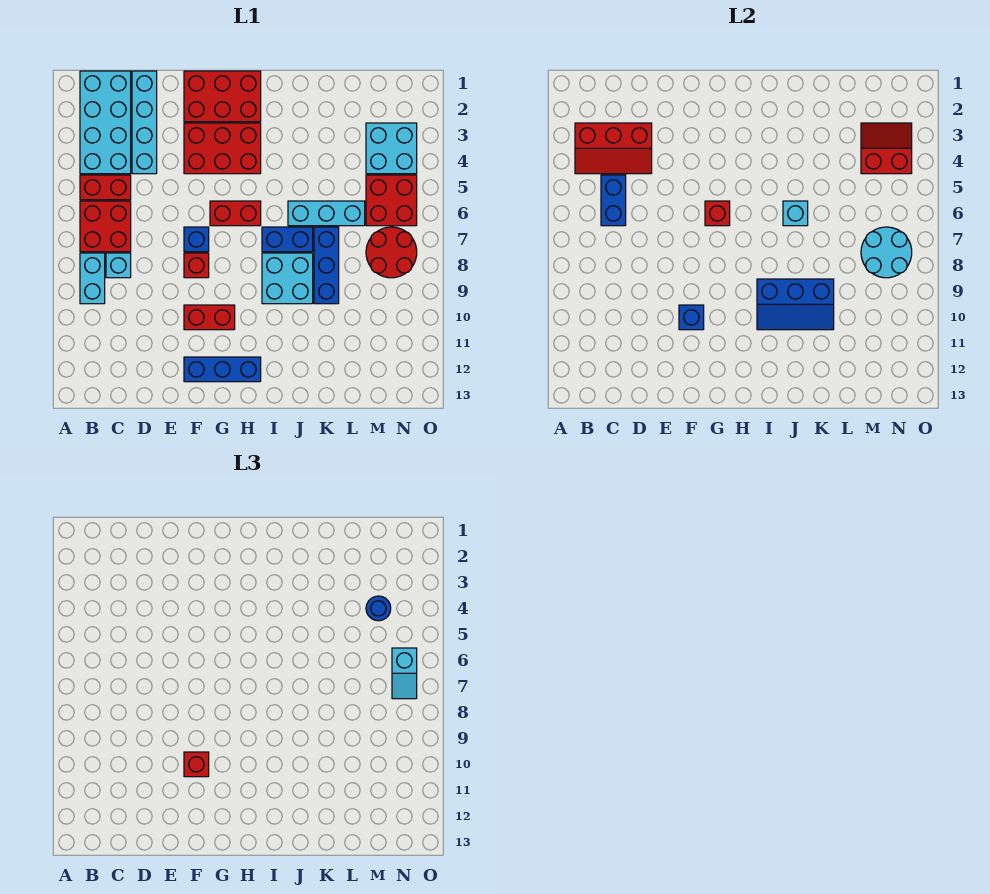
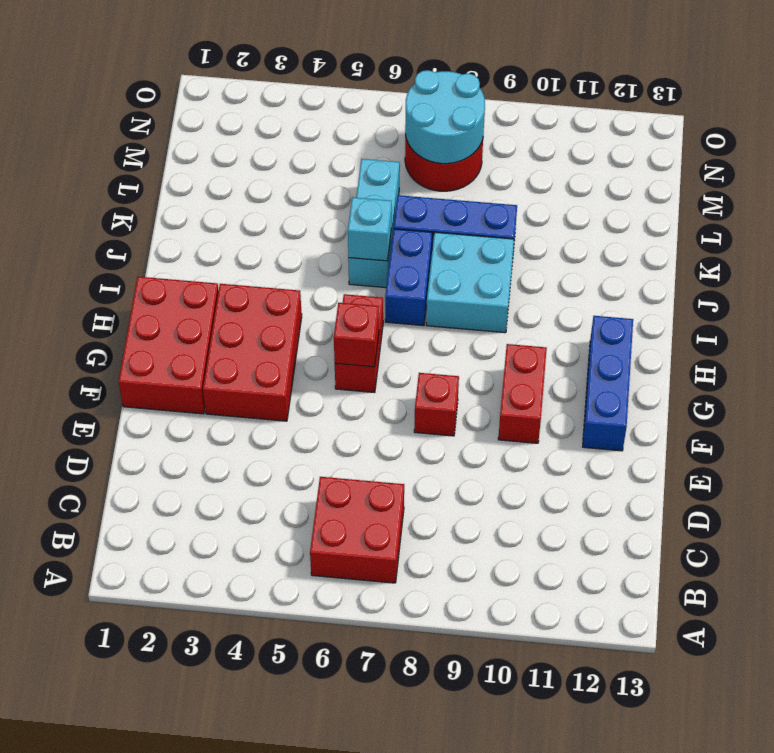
none -> cyan brick B1:C4 level 1
none -> red brick B5:C5 level 1
none -> cyan brick B8:B9 level 1
none -> cyan brick C8 level 1

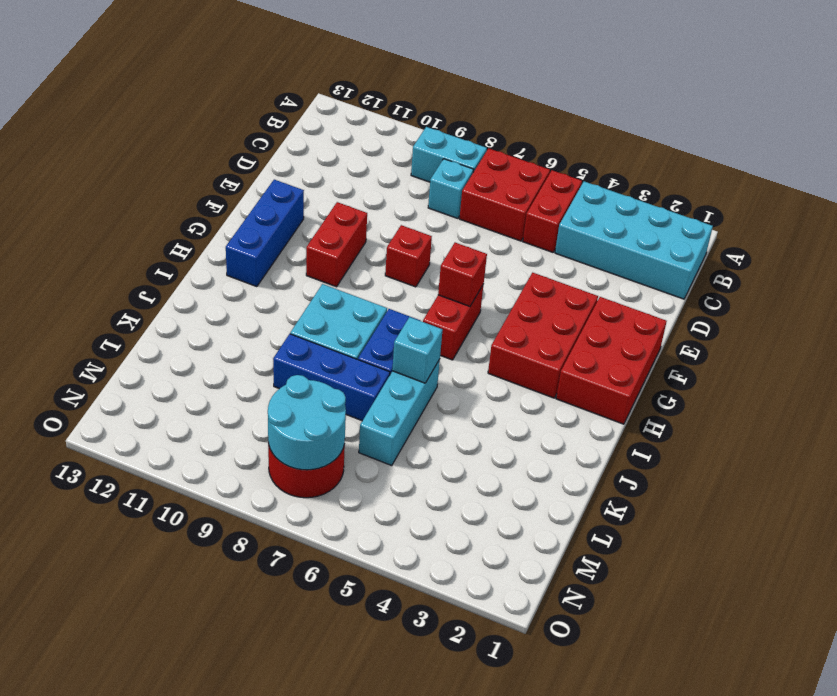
none -> cyan brick D1:D4 level 1
none -> blue brick F7 level 1
none -> cyan brick M3:N4 level 1
none -> red brick M5:N6 level 1

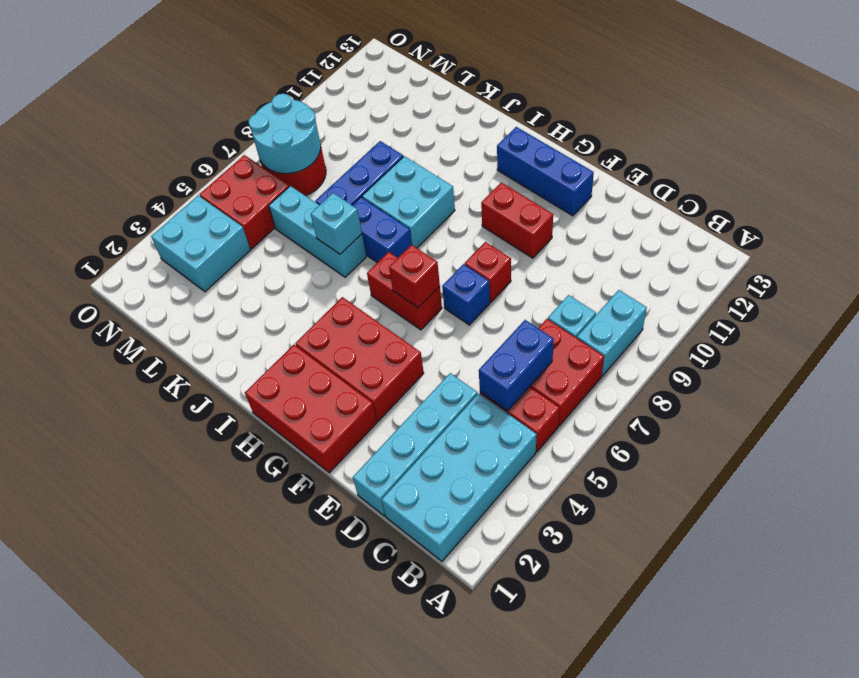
none -> red slope B3:D4 level 2 top 3
none -> blue brick F10 level 2
none -> blue slope I9:K10 level 2 top 9
none -> red slope M3:N4 level 2 top 4

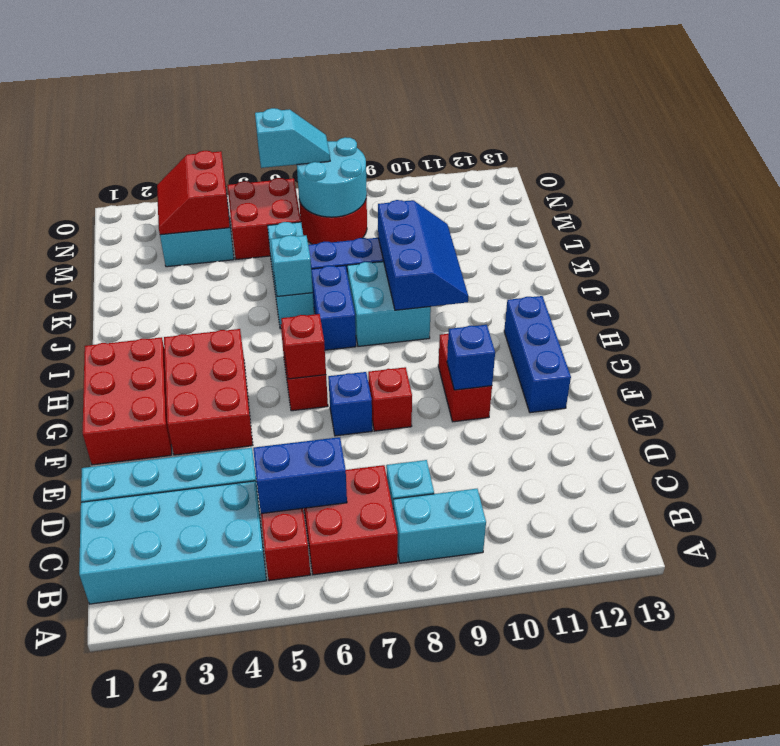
none -> red slope B3:D4 level 2 top 3
none -> red brick F10 level 3
none -> blue round brick M4 level 3

